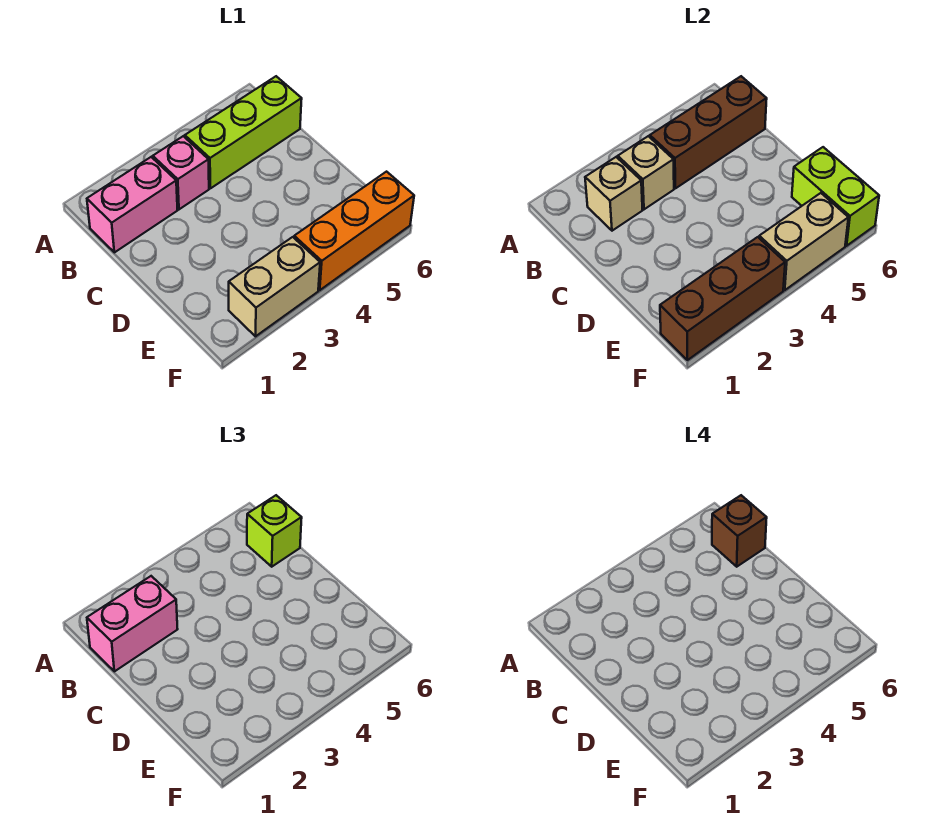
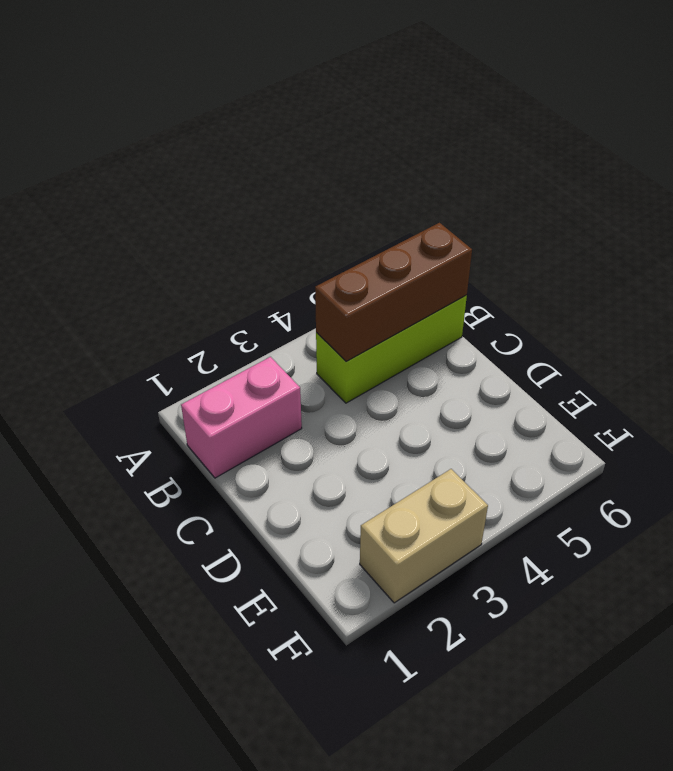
none -> pink brick B3 level 1
none -> orange brick F4:F6 level 1
none -> tan brick B2 level 2

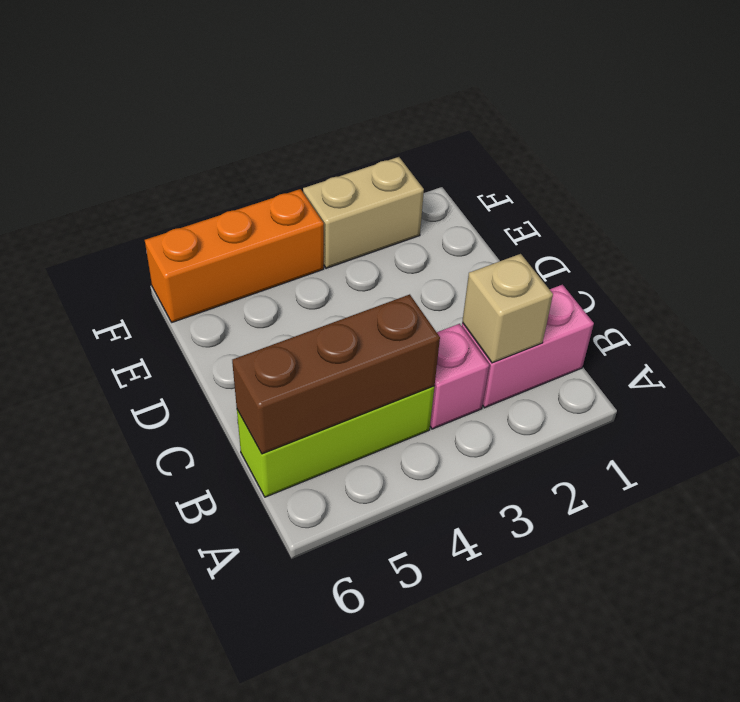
none -> tan brick B3 level 2
none -> lime brick E6:F6 level 2
none -> brown brick F1:F3 level 2

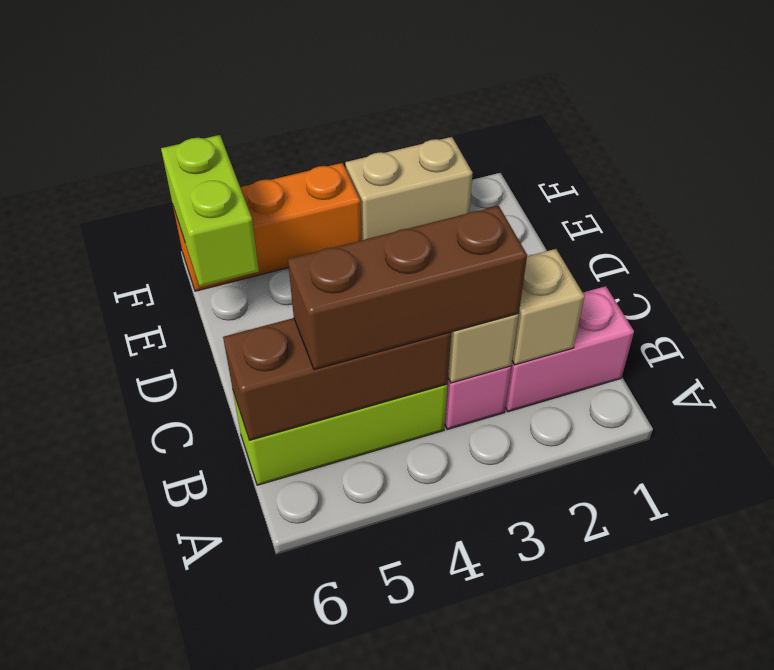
brown brick B3:B5 level 3 -> brown brick F1:F3 level 2
none -> tan brick F4:F5 level 2
none -> pink brick B1:B2 level 3
none -> lime brick B6 level 3

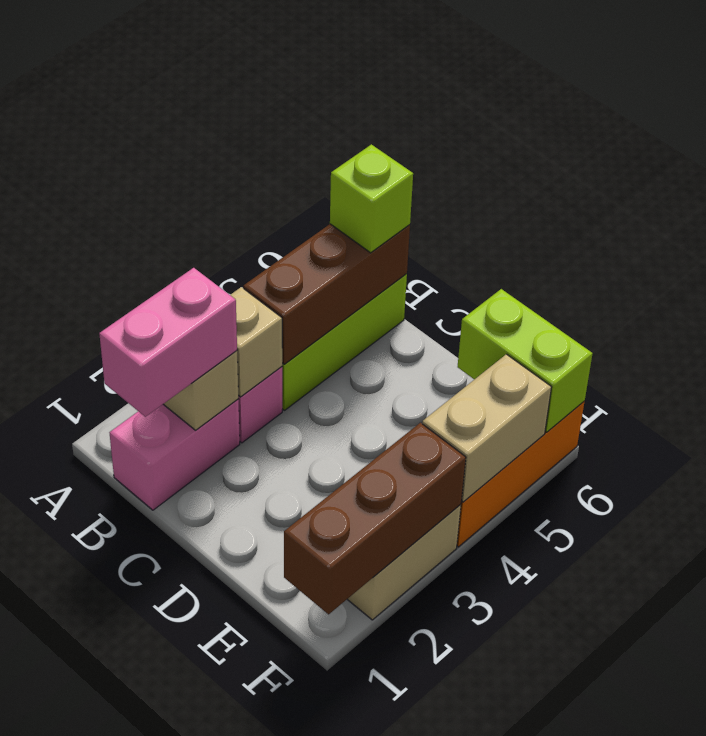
none -> brown brick B6 level 4

